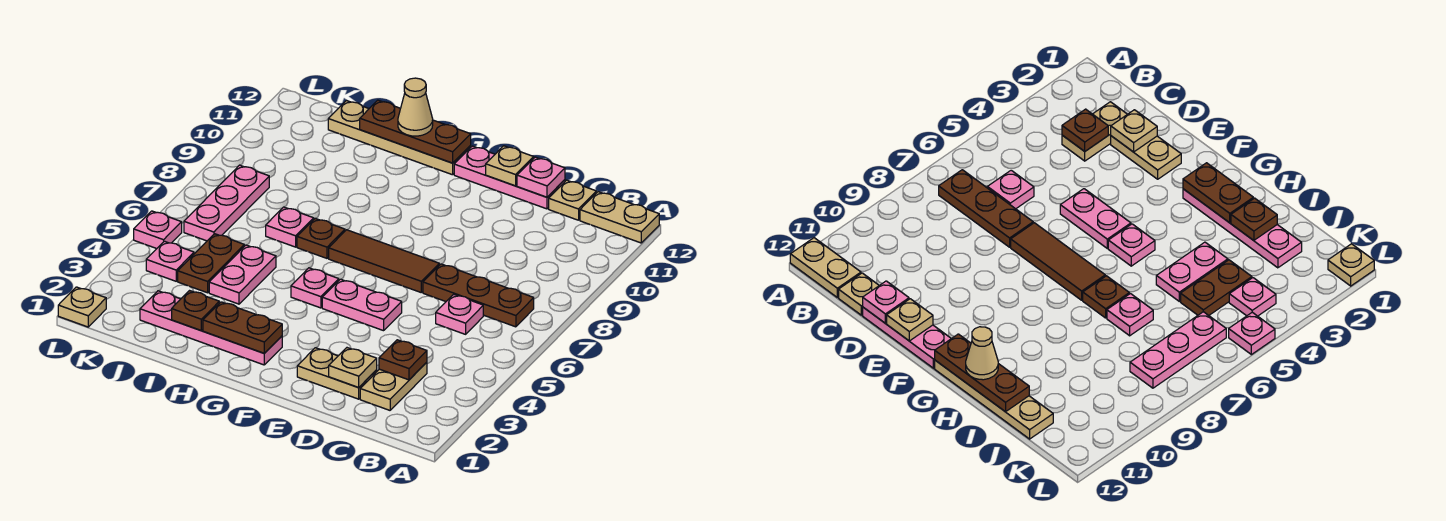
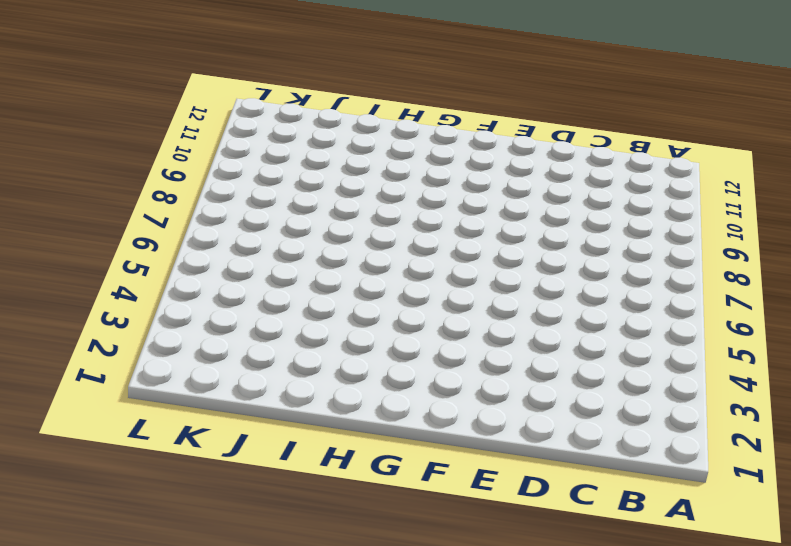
none -> tan plate A12:B12 level 1
none -> brown plate B7:D7 level 1
none -> tan plate C2:C3 level 1

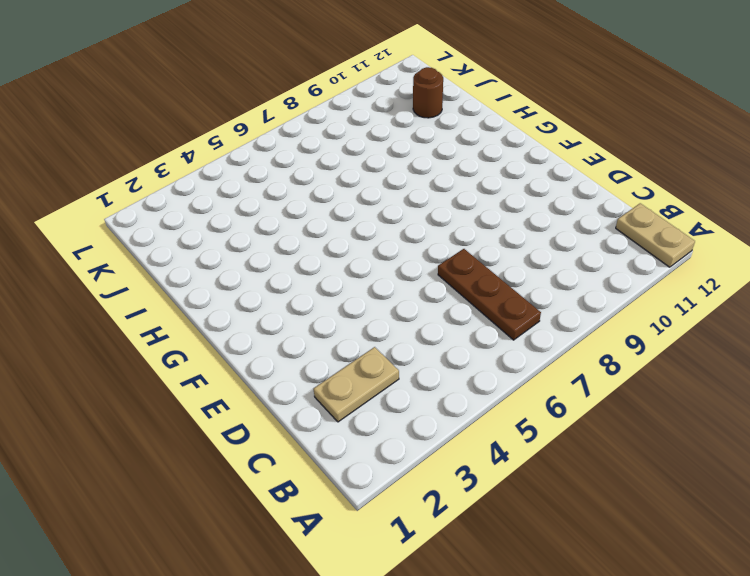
brown round brick J11 level 1 -> none
none -> pink plate C6 level 1
none -> tan plate C12 level 1
none -> tan plate D2:E2 level 1

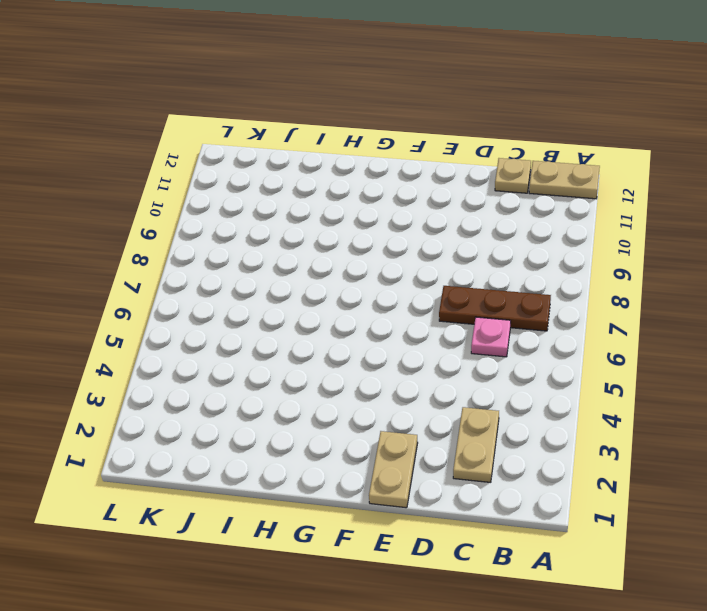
tan plate E1:E2 level 1 -> tan plate D2:E2 level 1
none -> pink plate D12:F12 level 1
none -> pink plate E5:F5 level 1
none -> brown tile E7:G7 level 1

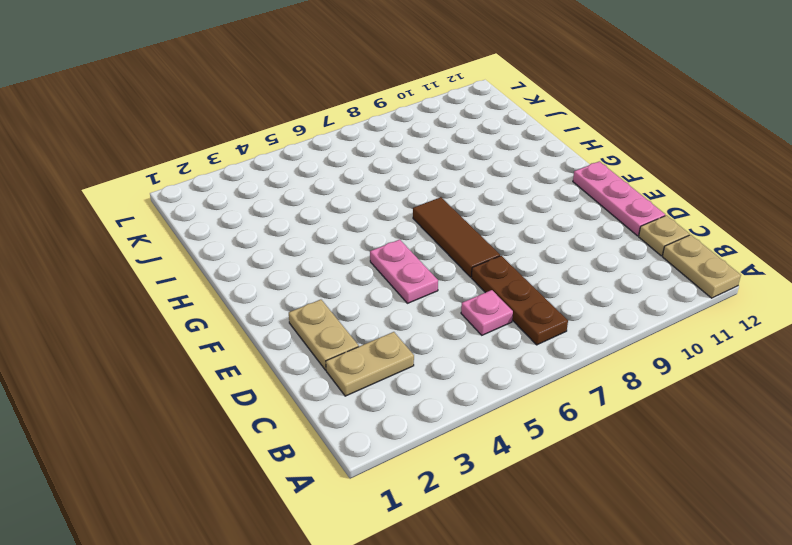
none -> pink plate G2:J2 level 1
none -> pink plate G5 level 1
none -> tan plate G12:J12 level 1

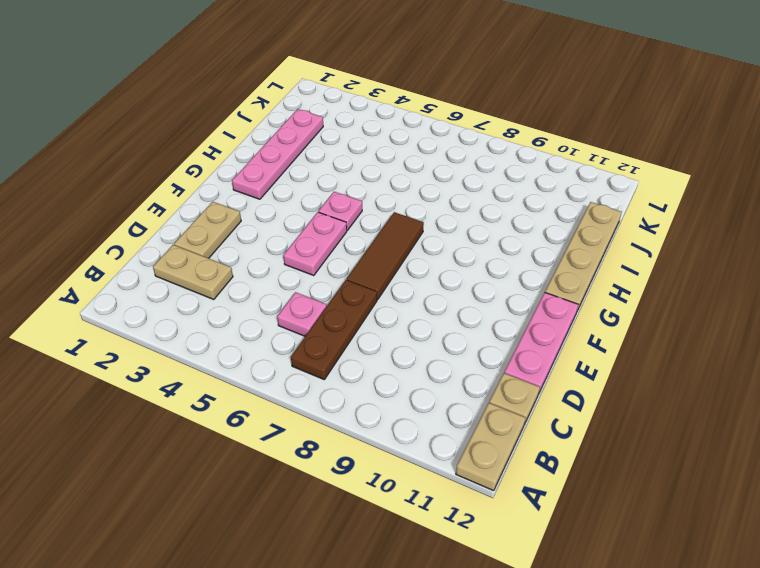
none -> brown plate H7 level 1
none -> pink plate I4:I5 level 1
none -> pink plate I7 level 1

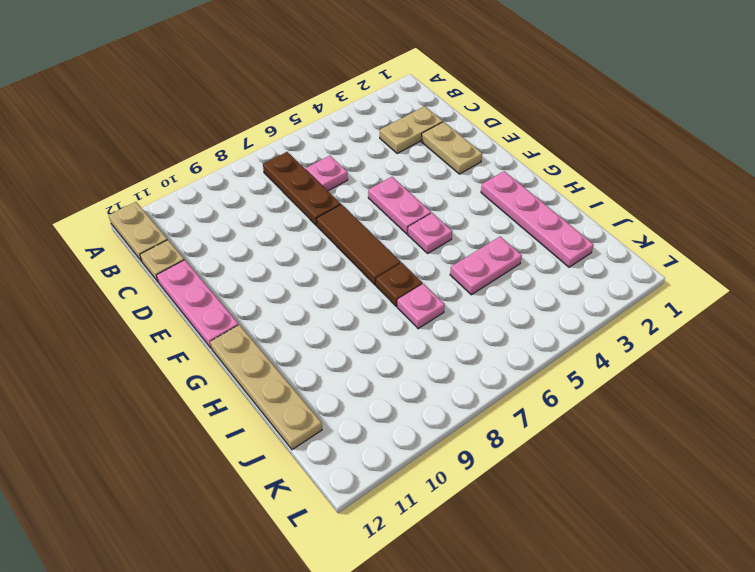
none -> brown plate J4:J5 level 1
none -> pink plate K4 level 1
none -> pink plate K6:K8 level 1

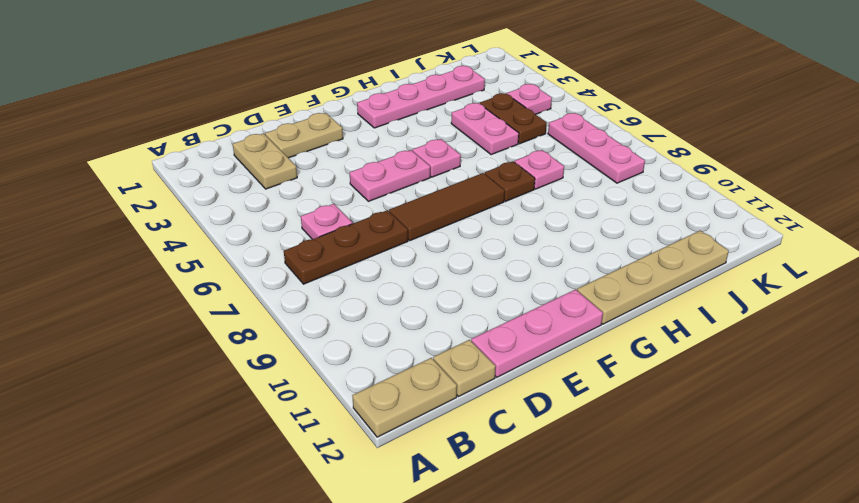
none -> tan plate L1 level 1
none -> pink plate L5 level 1
none -> brown plate C3 level 2

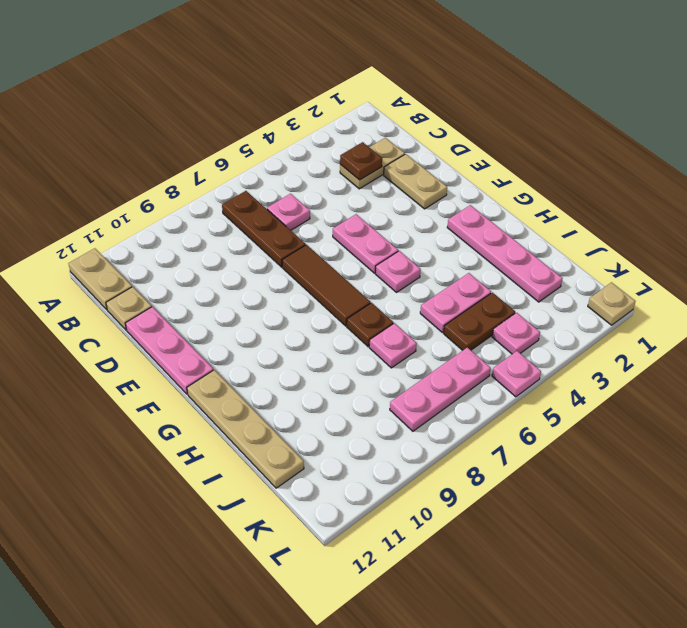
none -> tan plate D2 level 2
none -> pink plate D12 level 2
none -> tan plate E12 level 2

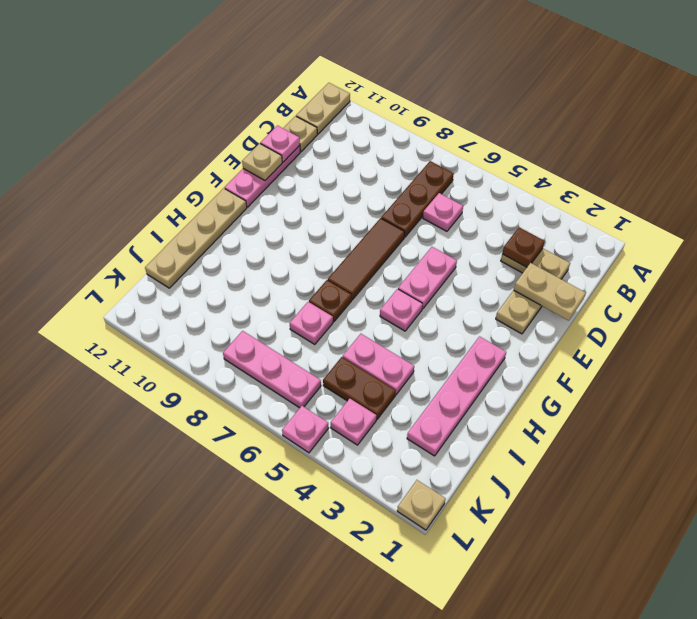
tan plate D1:D2 level 2 -> tan plate D2 level 2
none -> brown plate G2:H2 level 2
none -> brown plate G12:I12 level 2
none -> brown plate I2 level 2

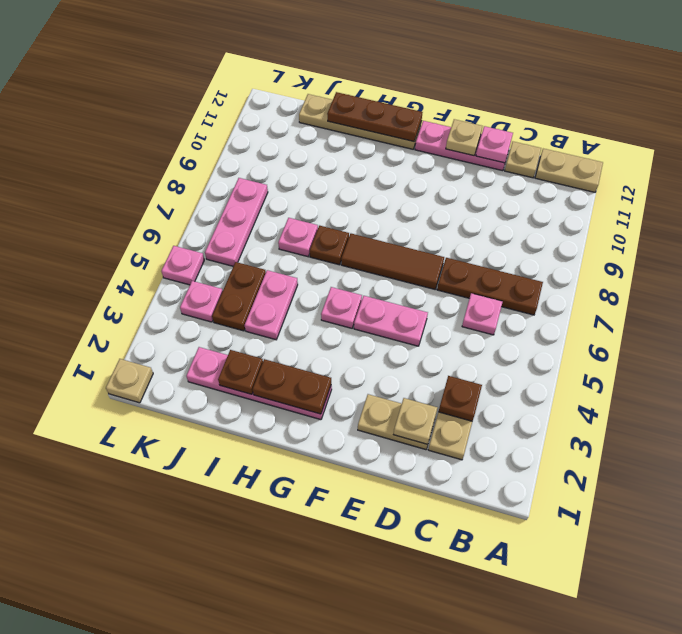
none -> tan cone H12 level 3

